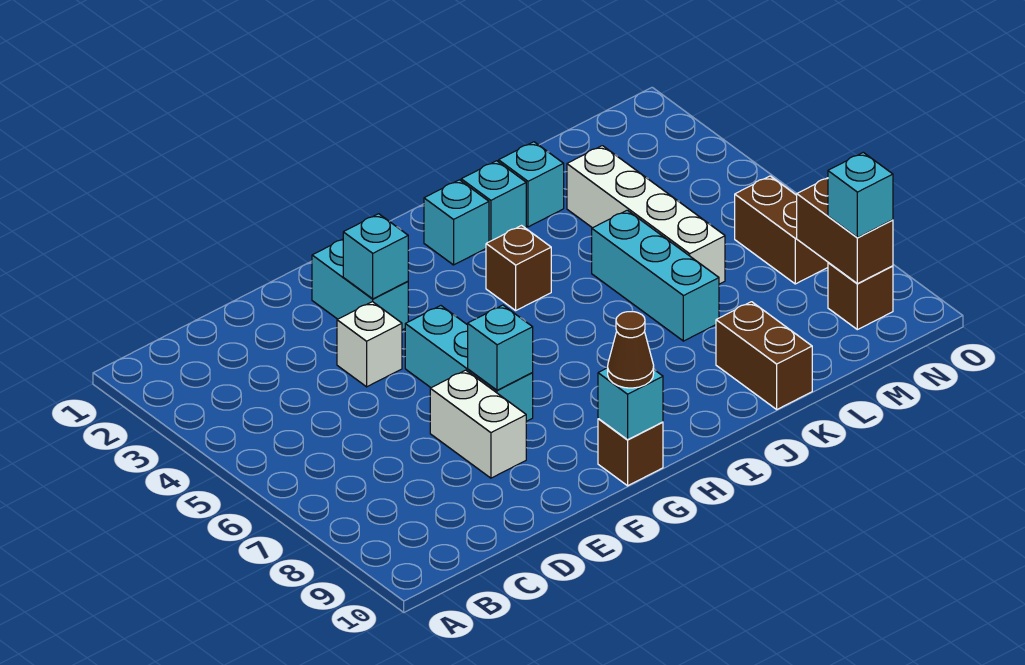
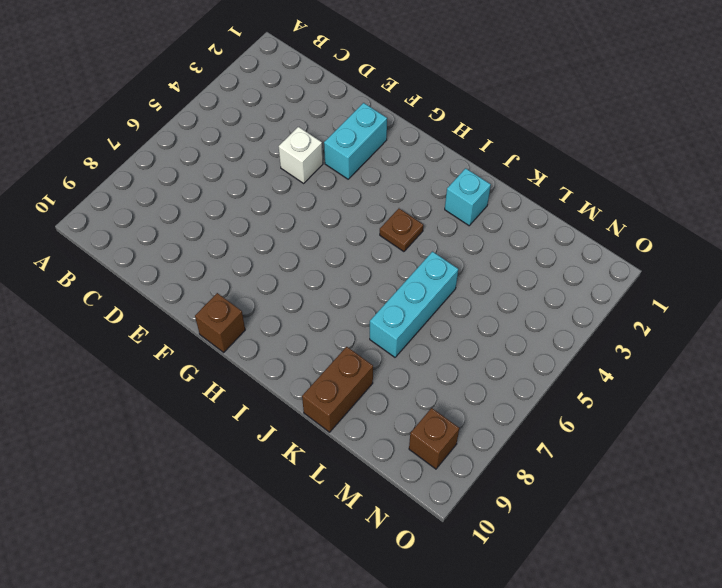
brown plate I4 level 1 -> brown brick I4 level 1
none -> white brick E7:E8 level 1
none -> cyan brick F5:F7 level 1
none -> cyan brick I2 level 1

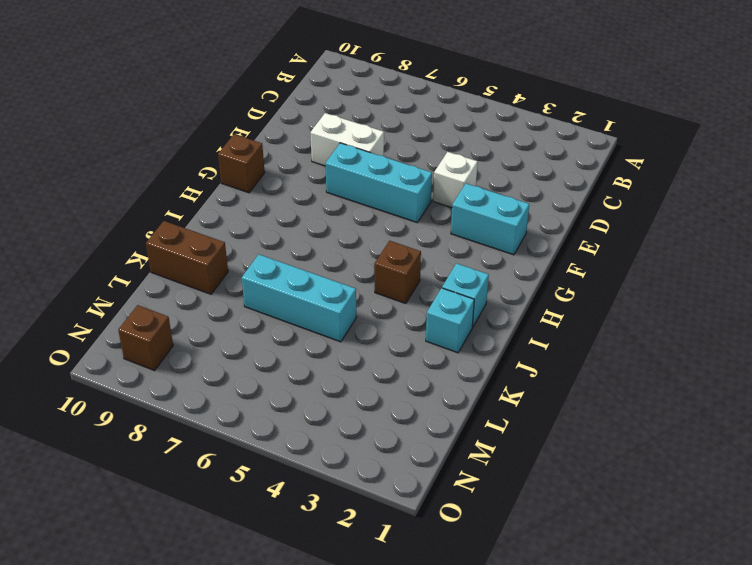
none -> cyan brick K2 level 1
none -> white brick L3:L6 level 1
none -> brown brick N6:N7 level 1

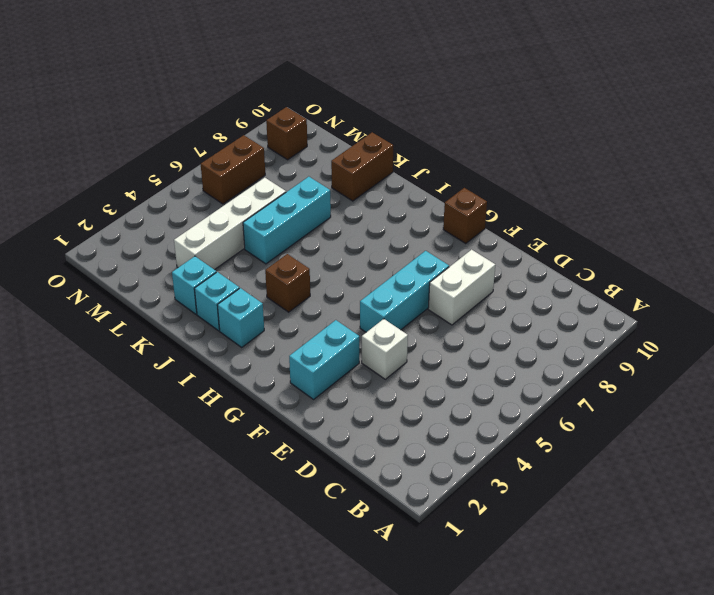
none -> cyan brick F3 level 2
none -> cyan brick F7 level 2
none -> cyan brick G10 level 2

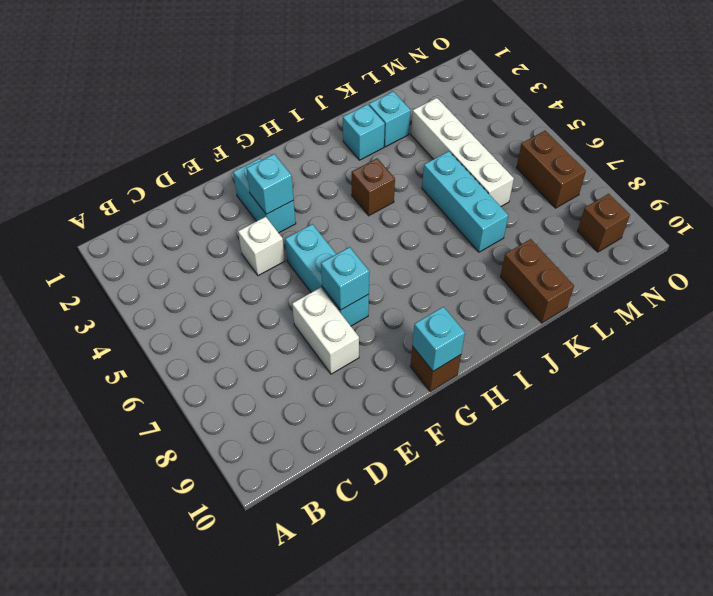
none -> cyan brick I2 level 1
none -> brown brick N8:N9 level 2
none -> brown cone G10 level 3

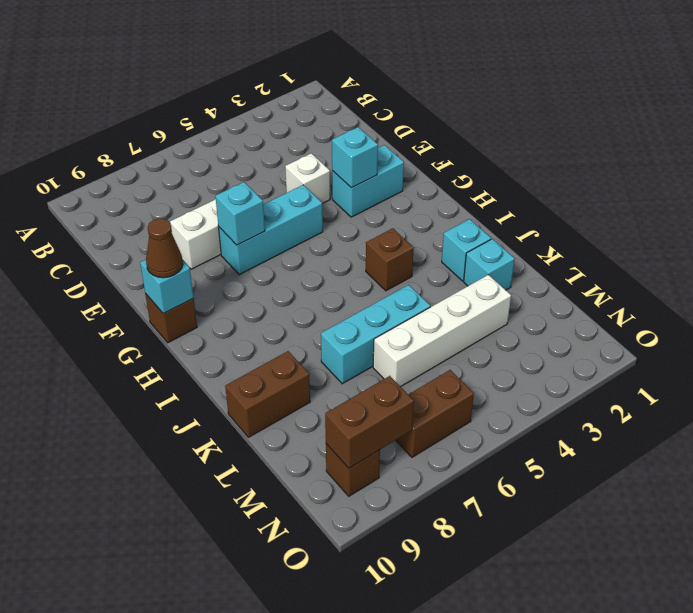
none -> cyan brick I2 level 1
none -> cyan brick N9 level 3

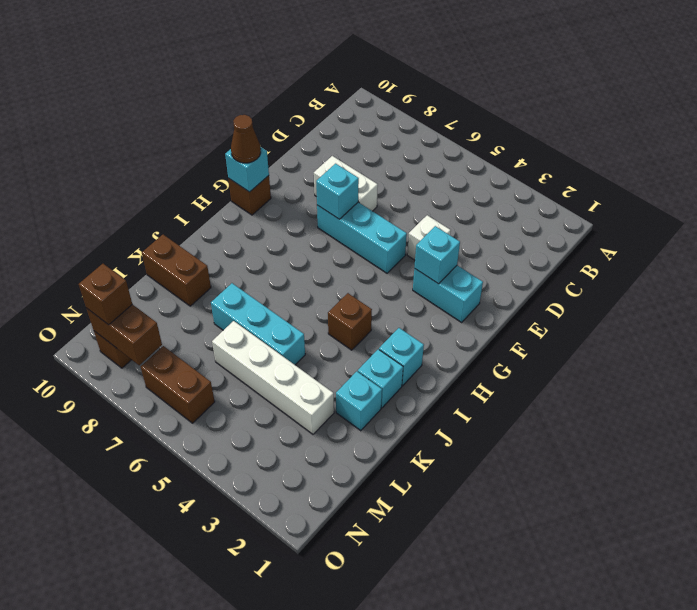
brown brick N9 level 3 -> cyan brick N9 level 3

